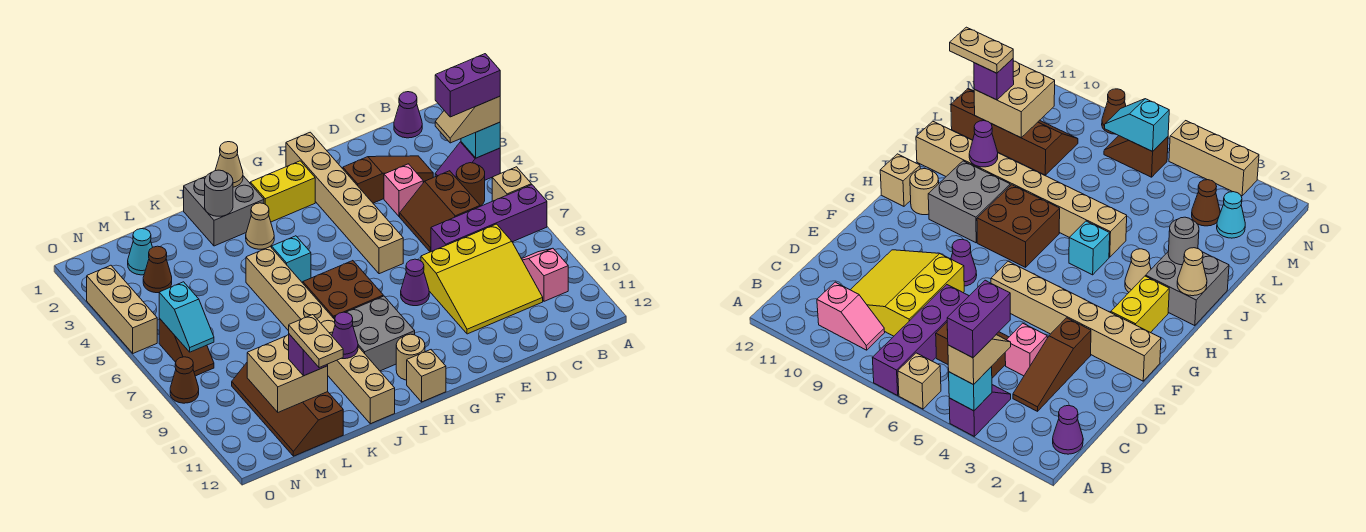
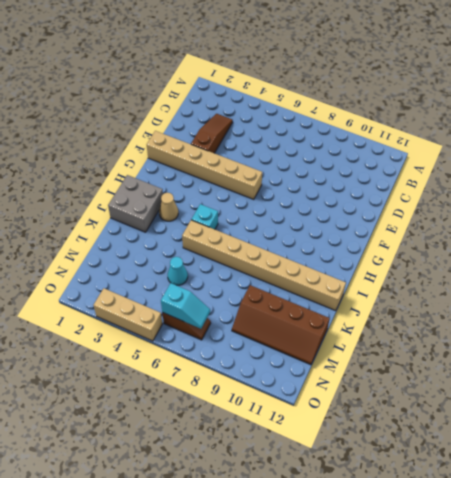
cyan cone L5 level 1 -> cyan cone M2 level 1
none -> purple slope A4:B4 level 1 top A
none -> tan brick A6 level 1
none -> purple brick A7:D7 level 1
none -> purple cone B1 level 1

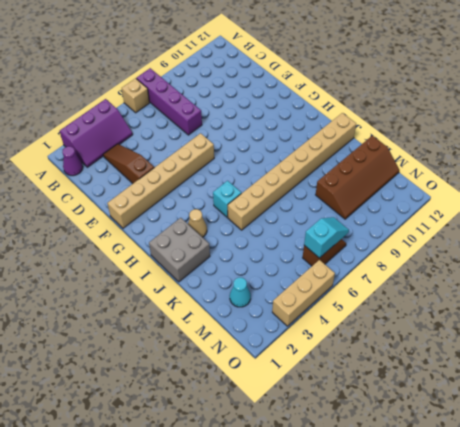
purple slope A2:B4 level 1 top A -> purple slope A4:B4 level 1 top A
none -> brown round brick B5 level 1
none -> pink slope B9:B10 level 1 top 10
none -> brown slope C5:D6 level 1 top C
none -> yellow slope C8:E10 level 1 top 8

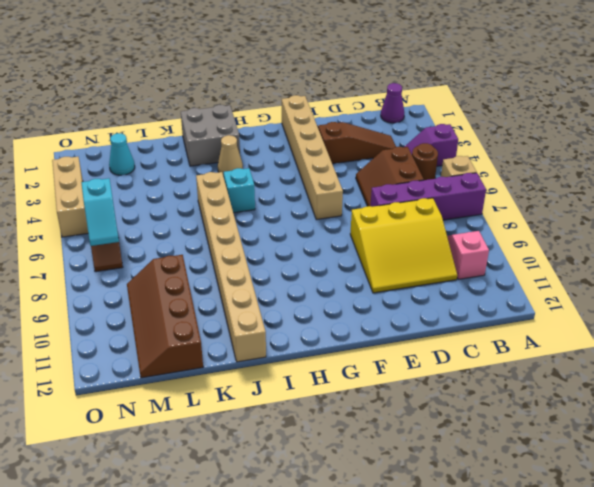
none -> pink brick D4 level 1
none -> purple cone F8 level 1
none -> yellow brick G2:H2 level 1
none -> brown brick H7:I8 level 1

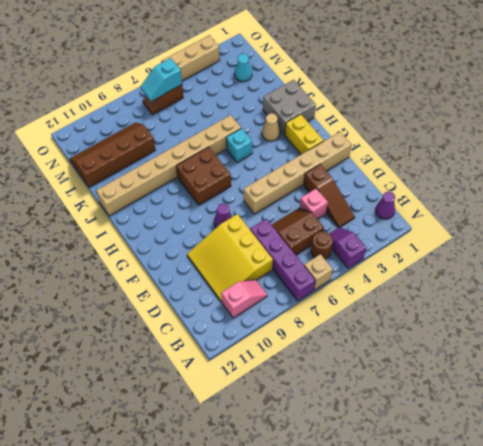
none -> grey brick H9:I10 level 1
none -> tan round brick H11 level 1
none -> tan brick H12 level 1
none -> brown cone M3 level 1

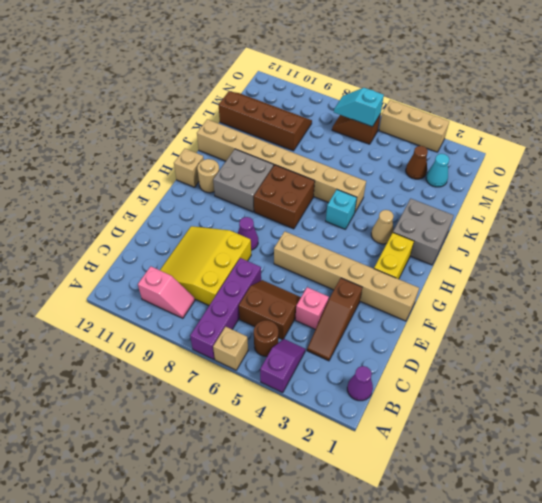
none -> brown cone O8 level 1
none -> cyan brick A4 level 2
none -> tan cone I1 level 2
none -> grey round brick J2 level 2

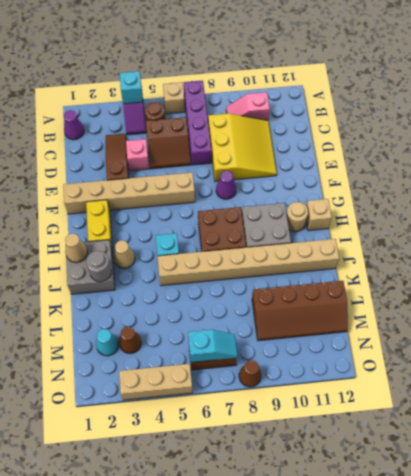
none -> purple cone J10 level 2
none -> tan brick L10:M11 level 2
none -> tan slope A4:B4 level 3 top A
none -> purple brick L11 level 3

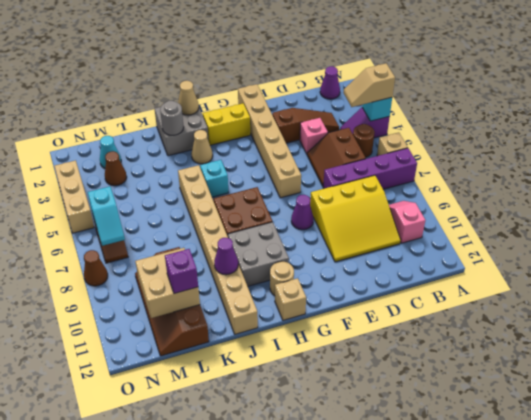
none -> purple brick A4:B4 level 4
none -> tan plate L11:L12 level 4

